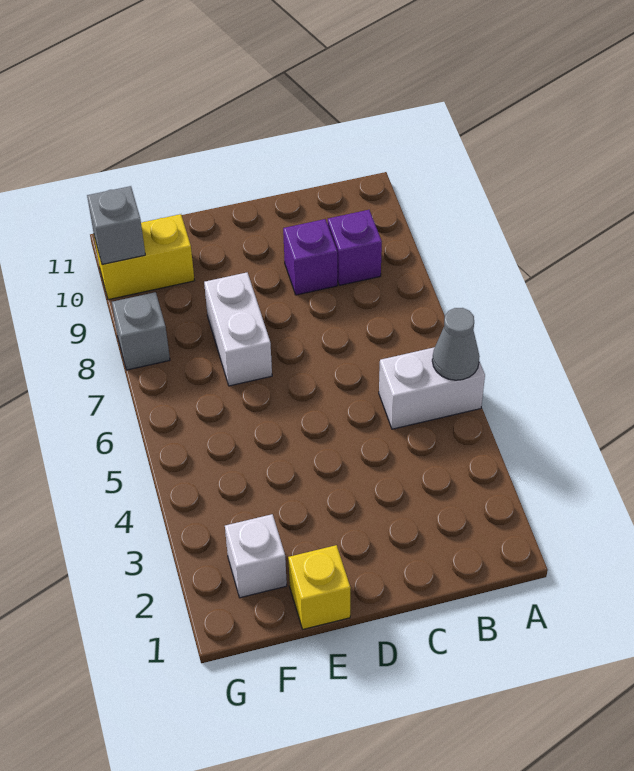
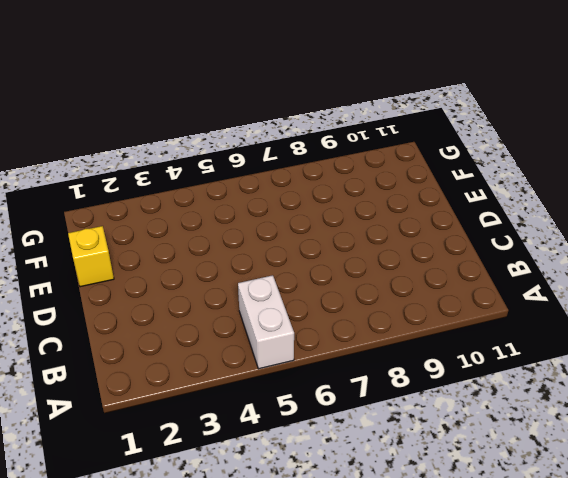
none -> purple brick B9 level 1
none -> purple brick C9 level 1

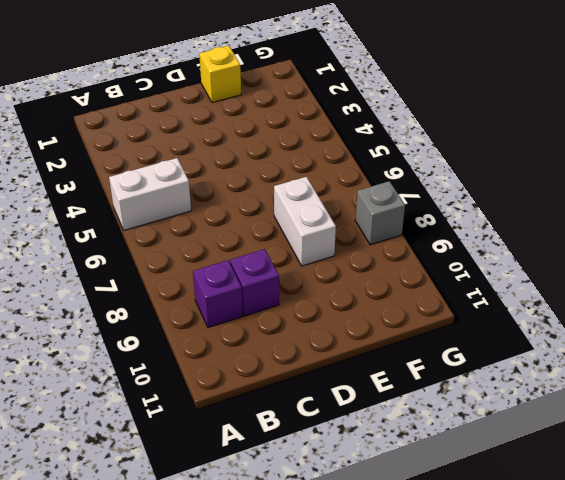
none -> white brick F2 level 1
none -> yellow brick F10:G10 level 1

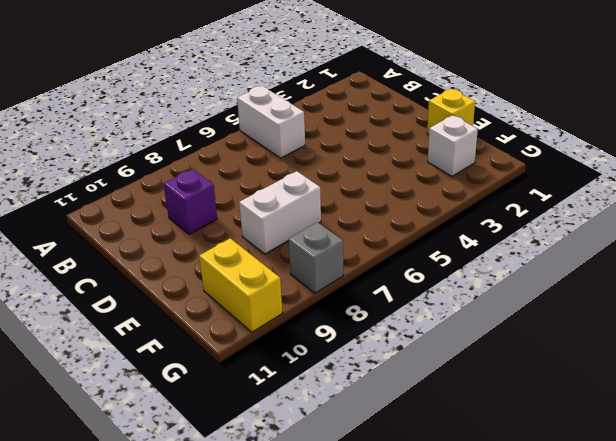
none -> purple brick B9 level 1
none -> grey cone A5 level 2

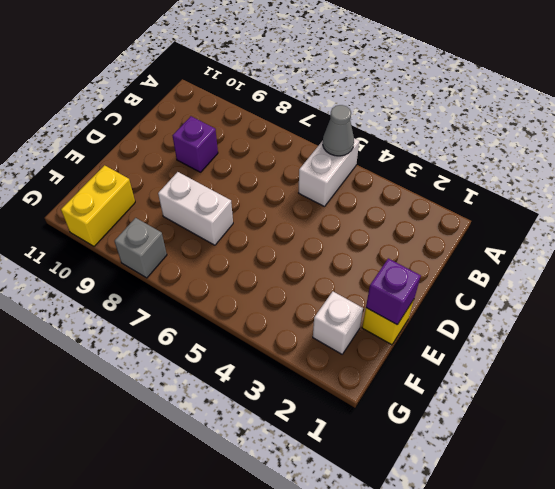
purple brick E1 level 2 -> purple brick B9 level 1
none -> grey brick G10 level 2

